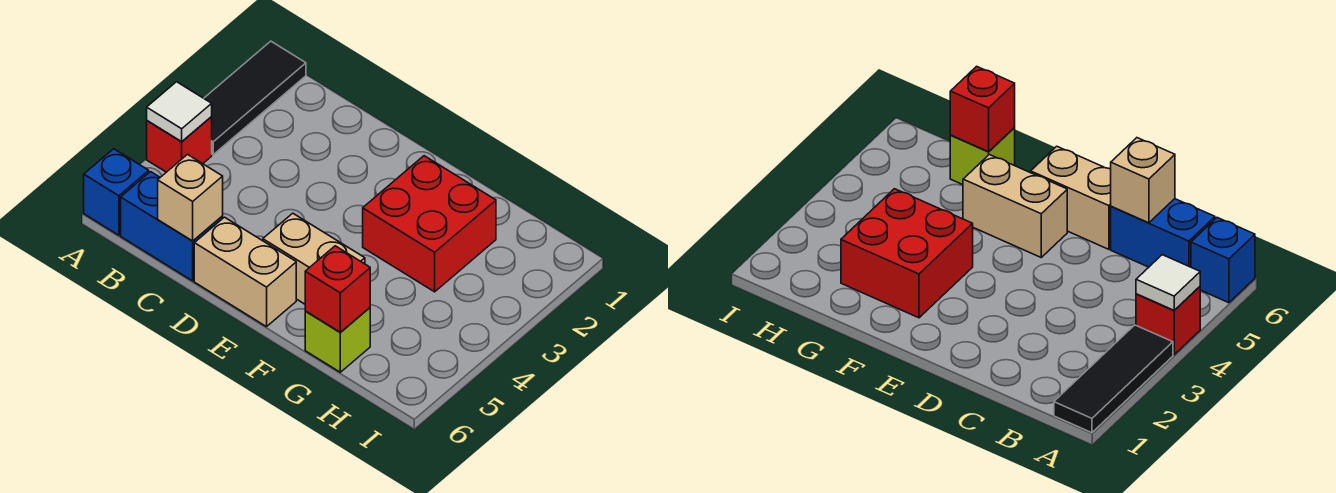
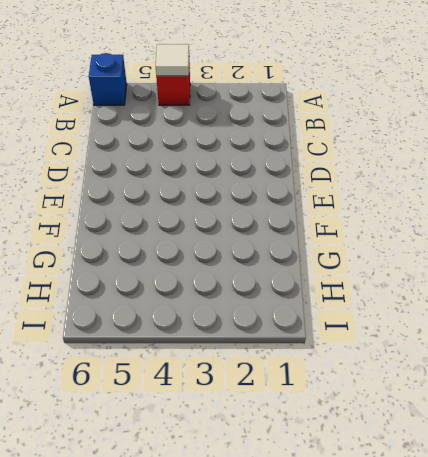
none -> black tile A1:A3 level 1
none -> blue brick B6:C6 level 1

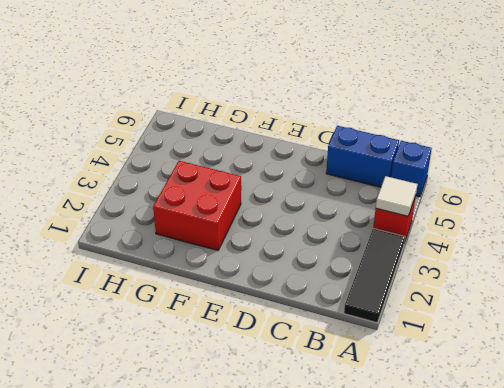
none -> tan brick D6:E6 level 1
none -> tan brick E5:F5 level 1

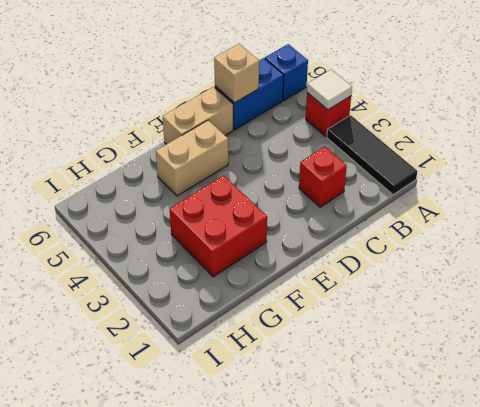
red brick C2 level 1 -> red brick G6 level 2
none -> lime brick G6 level 1

